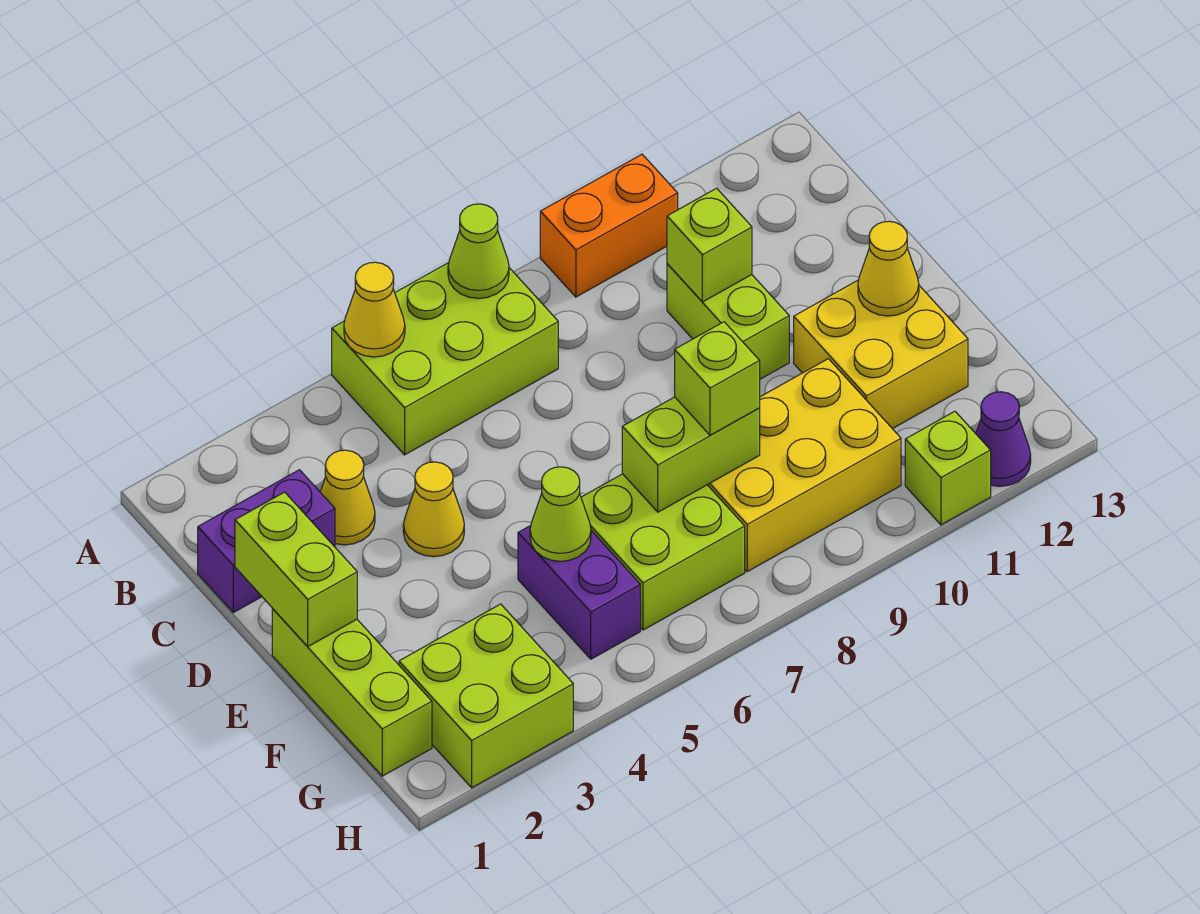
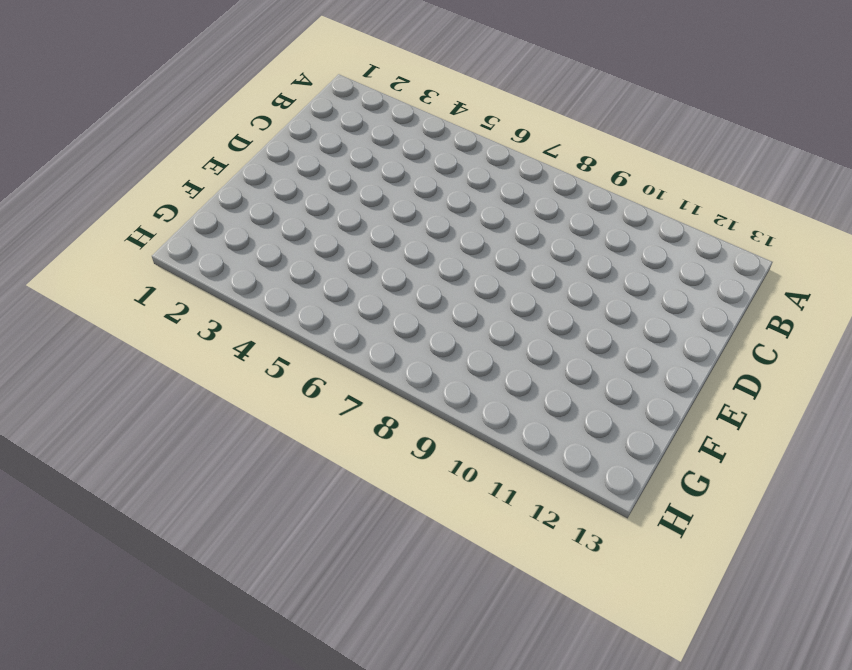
none -> lime brick A5:B7 level 1
none -> orange brick A9:A10 level 1
none -> purple brick C1:C2 level 1

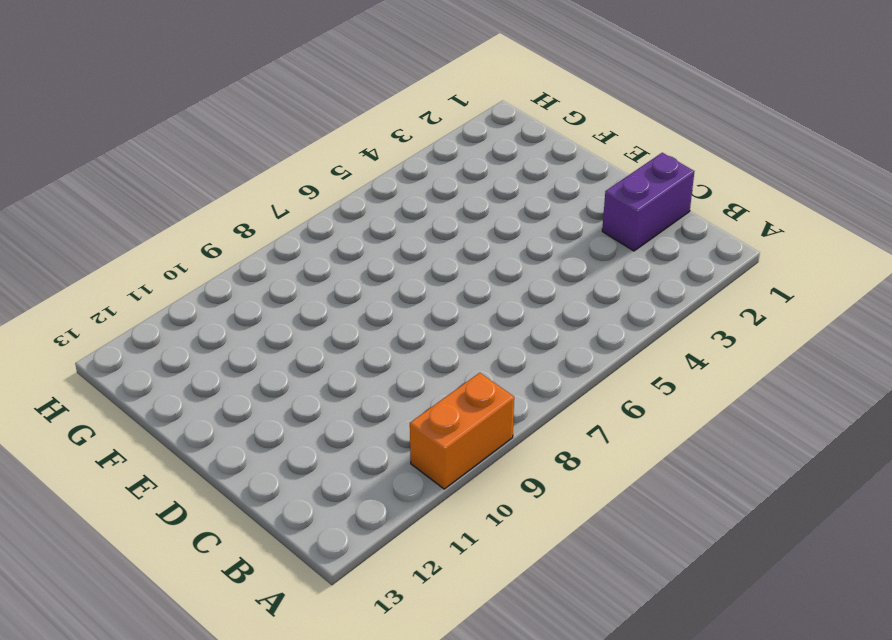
none -> lime brick A5:B7 level 1
none -> yellow cone C3 level 1
none -> lime brick C10:D10 level 1

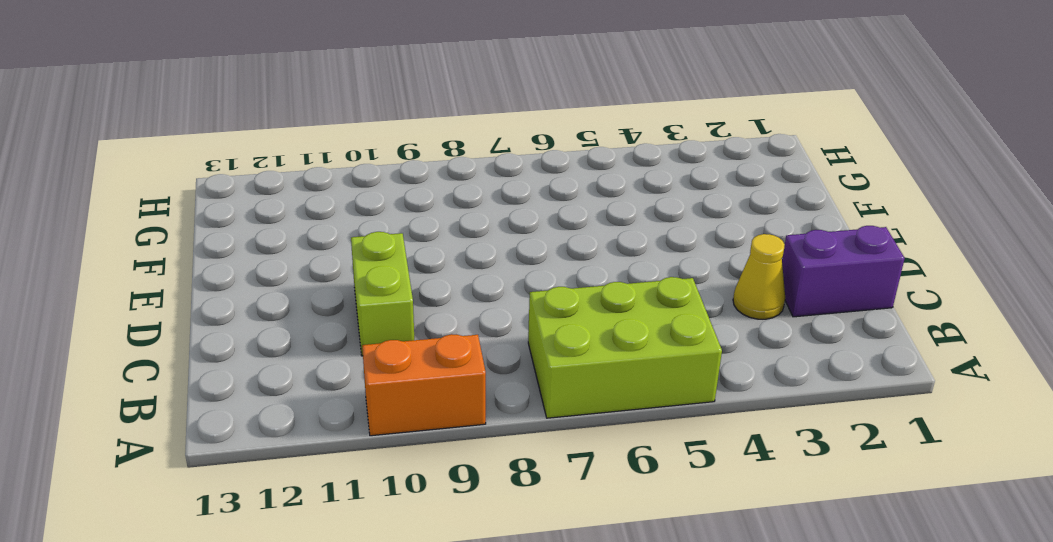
none -> yellow cone D4 level 1
none -> lime brick E1:G1 level 1
none -> yellow brick E11:F12 level 1

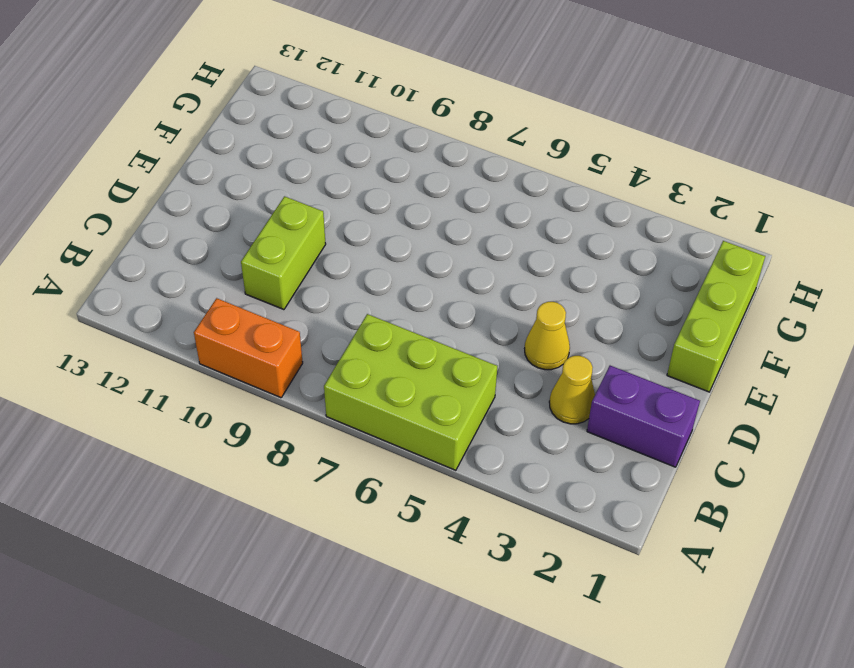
none -> yellow brick E11:F12 level 1
none -> purple brick F5:G5 level 1
none -> lime brick F6:G7 level 1

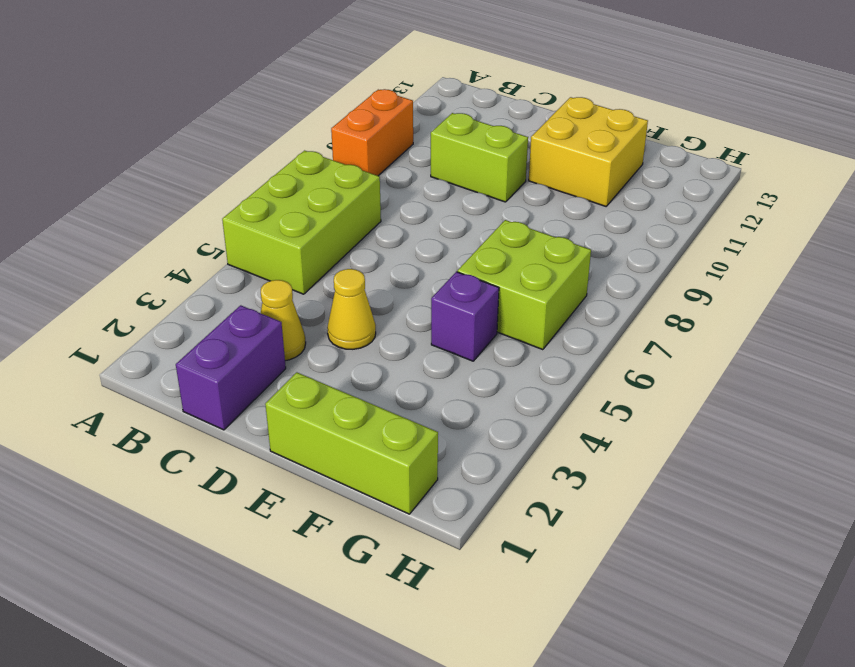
purple brick F5 level 1 -> purple brick F5:G5 level 1
none -> yellow brick F8:G10 level 1
none -> lime brick G2:H3 level 1
none -> lime brick H11 level 1

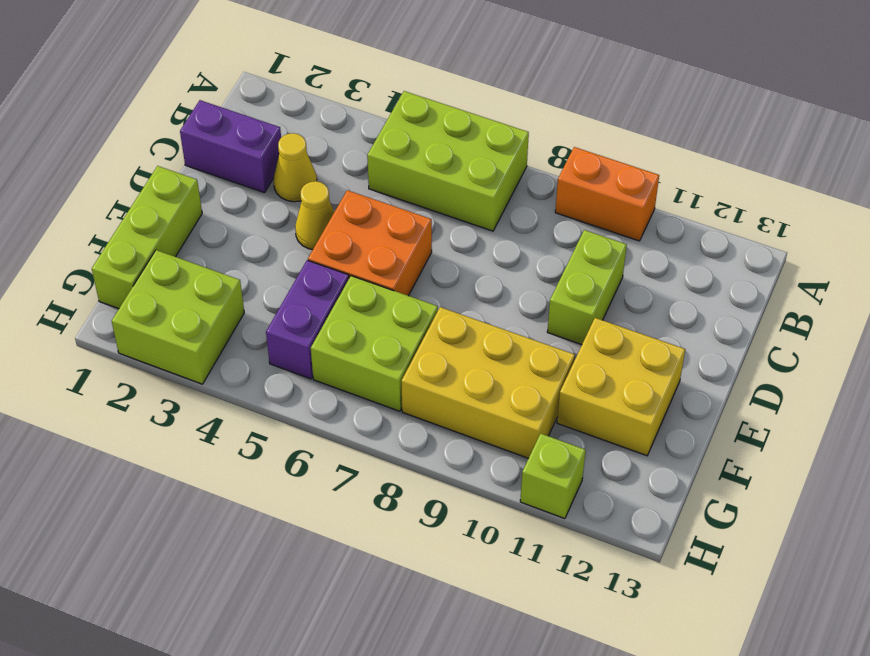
orange brick D5:E6 level 1 -> none
none -> purple cone H12 level 1
none -> yellow cone A5 level 2
none -> lime cone A7 level 2

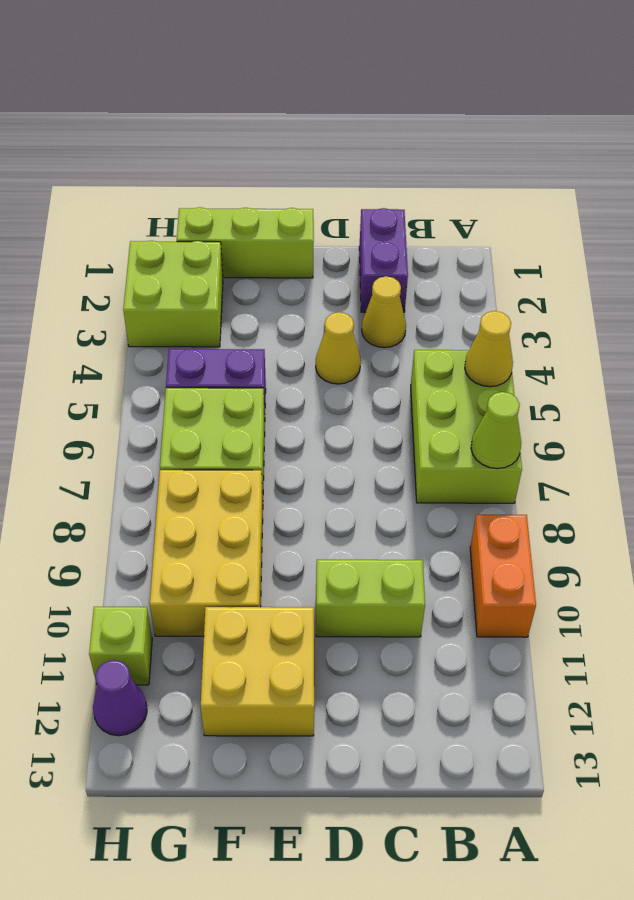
none -> lime brick C10 level 2
none -> lime brick D1:E1 level 2
none -> yellow cone E12 level 2

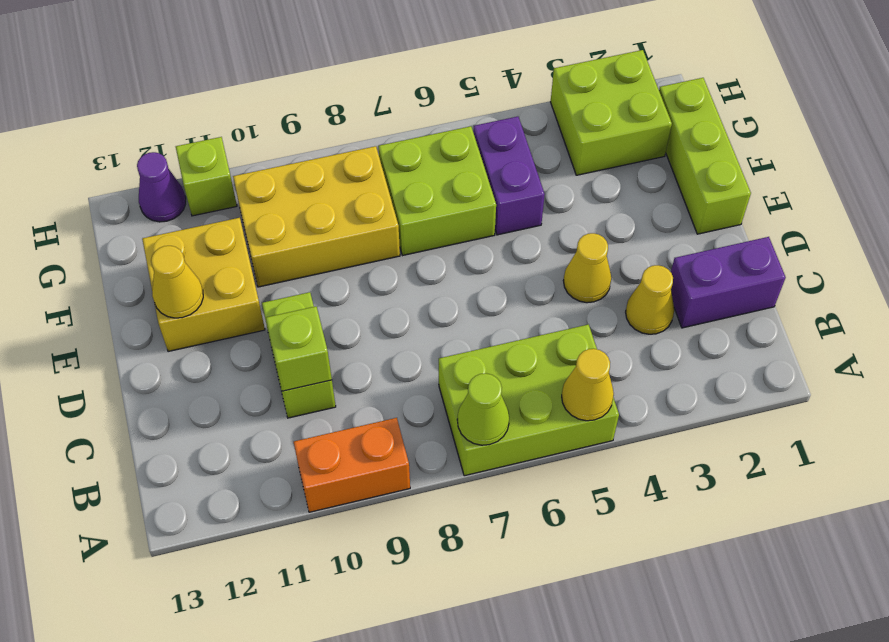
none -> lime brick D1:E1 level 2
none -> lime cone F5 level 2
none -> lime brick F7:F8 level 2

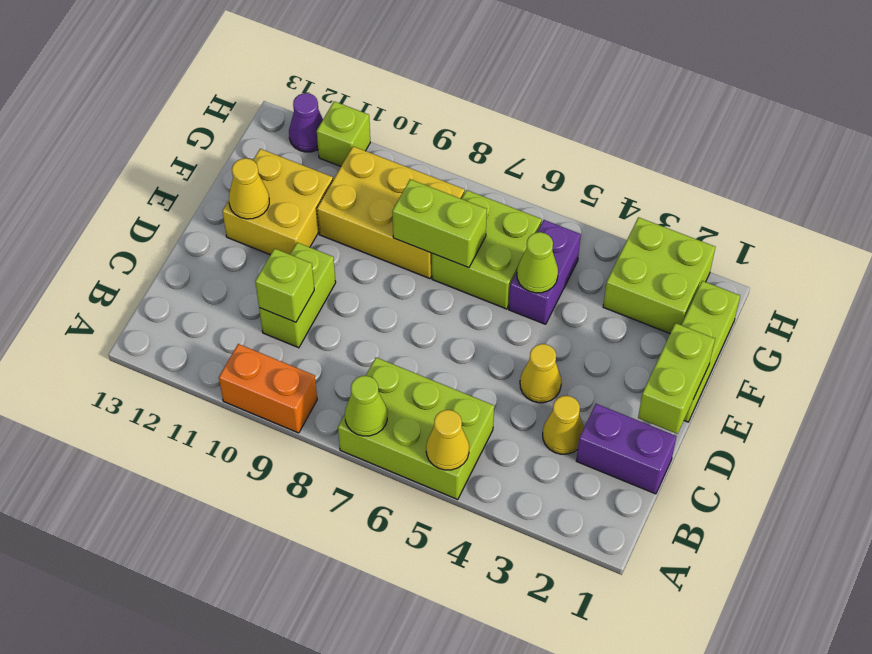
none -> lime brick F8 level 3

